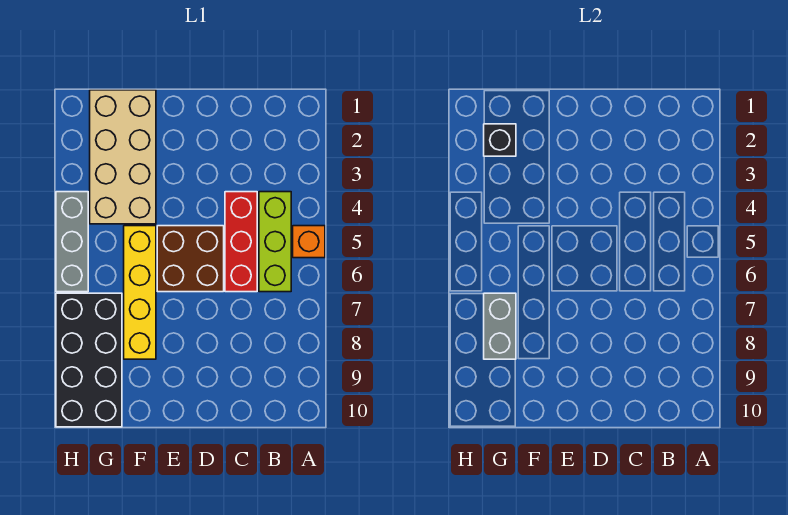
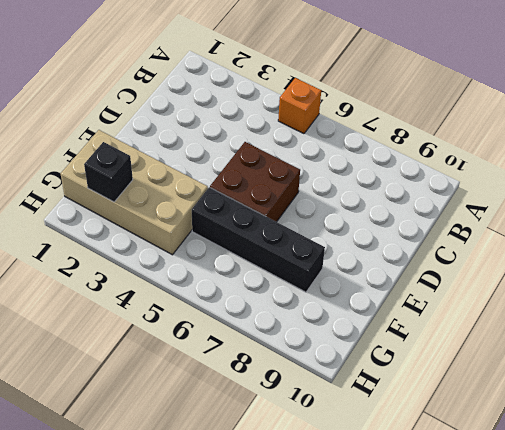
black brick F5:F8 level 1 -> yellow brick F5:F8 level 1
none -> lime brick B4:B6 level 1
none -> red brick C4:C6 level 1

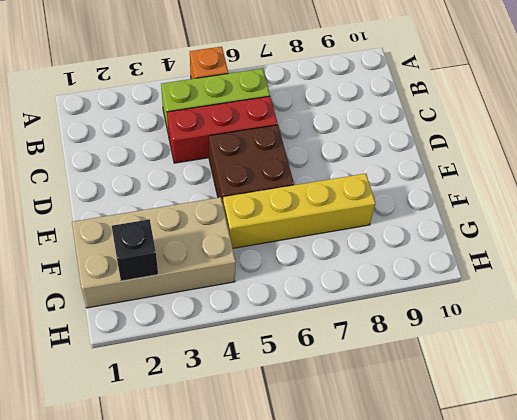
none -> black brick G7:H10 level 1
none -> grey brick H4:H6 level 1

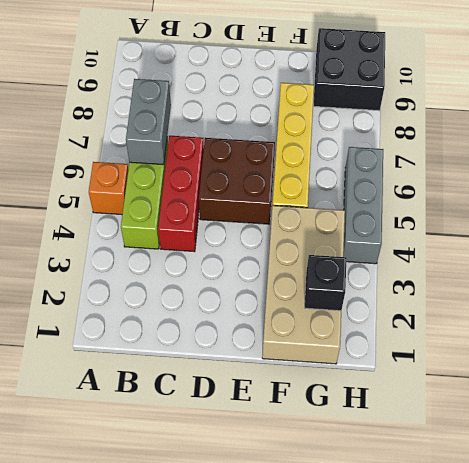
grey brick B6:B7 level 2 -> grey brick G7:G8 level 2
black brick G9:H10 level 1 -> black brick G7:H10 level 1

